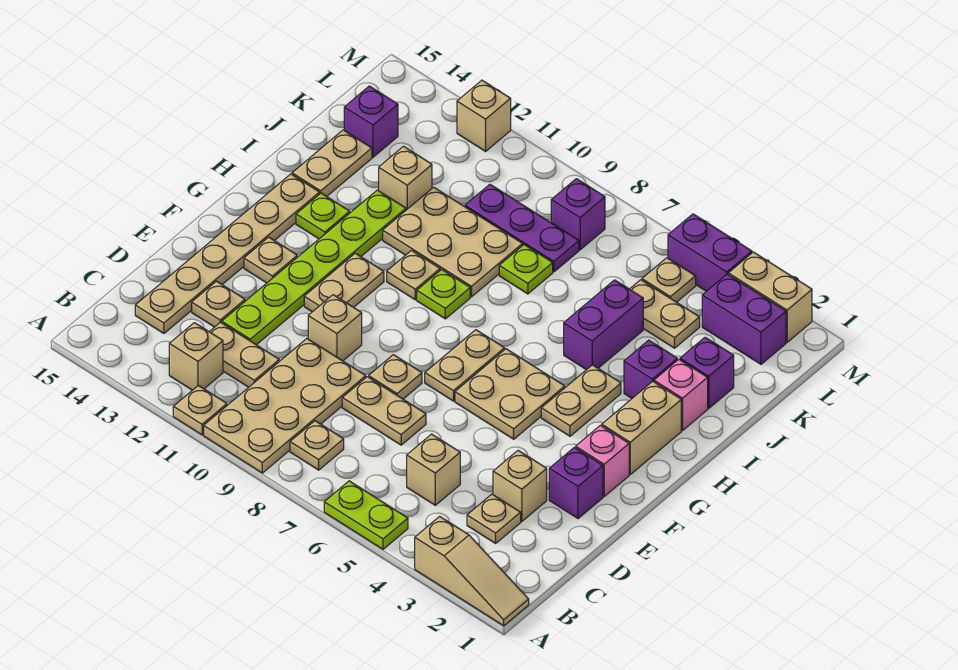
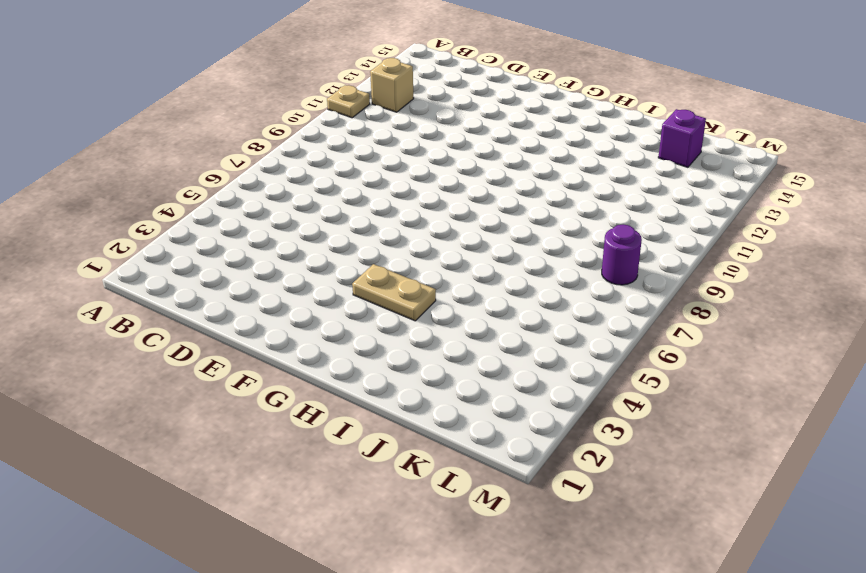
purple round brick L8 level 1 -> purple brick L8 level 1
none -> tan slope A1:A3 level 1 top 3
none -> lime plate A5:A6 level 1
none -> tan plate A9:D10 level 1
none -> tan plate B8 level 1

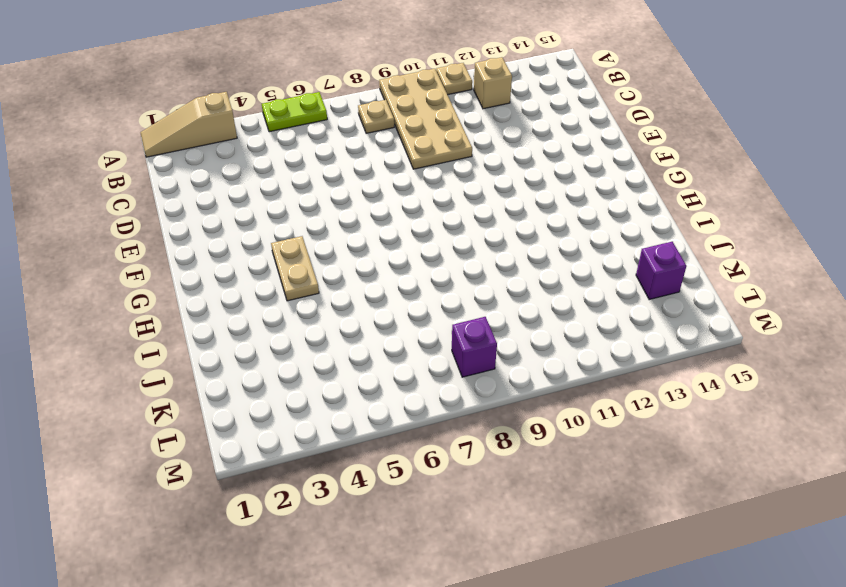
none -> tan plate C3 level 1
none -> tan brick C5 level 1
none -> tan plate C11:C12 level 1
none -> tan plate C14:H14 level 1

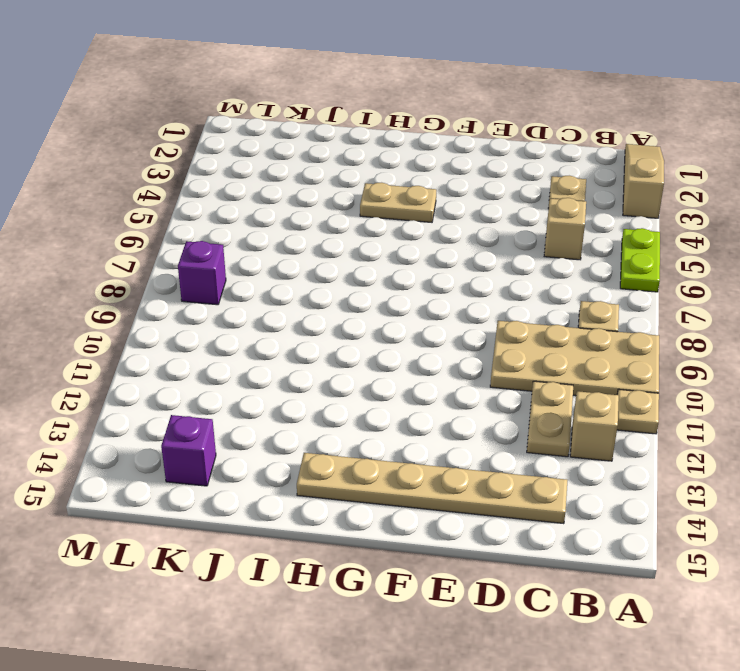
none -> tan brick D3 level 1
none -> tan plate D7:D8 level 1
none -> lime plate D12:I12 level 1
none -> tan plate D13 level 1

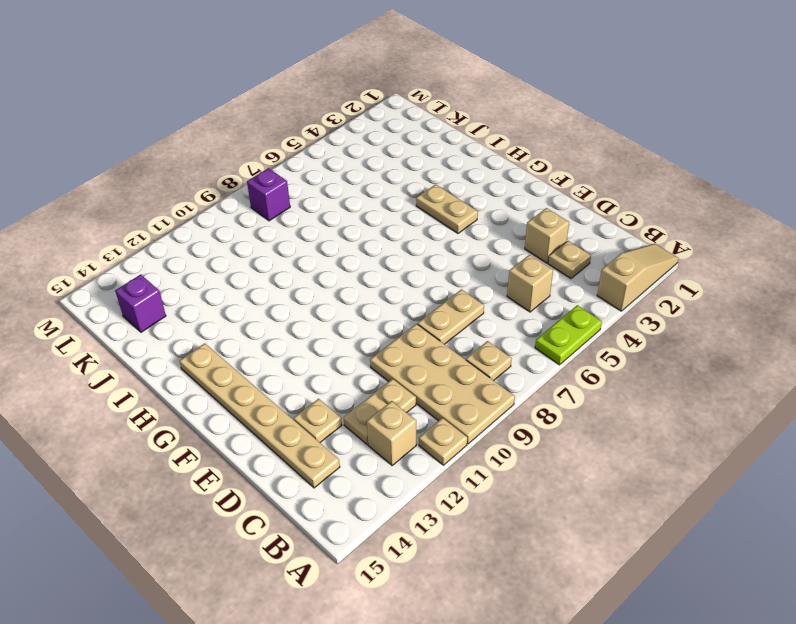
none -> lime plate D12:I12 level 1
none -> purple brick E2 level 1
none -> tan plate E8 level 1
none -> tan brick E10 level 1

